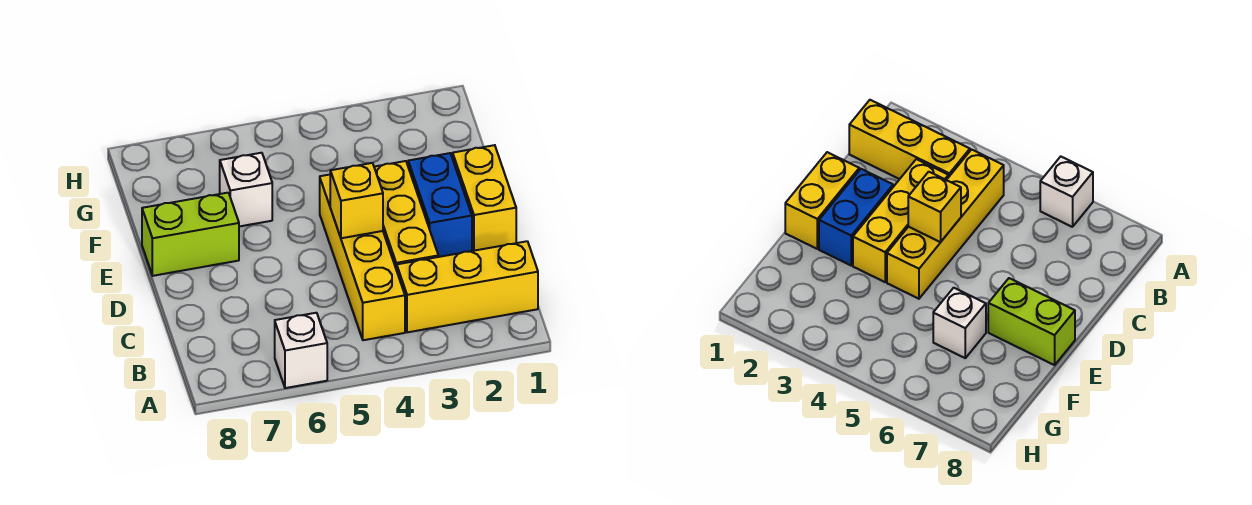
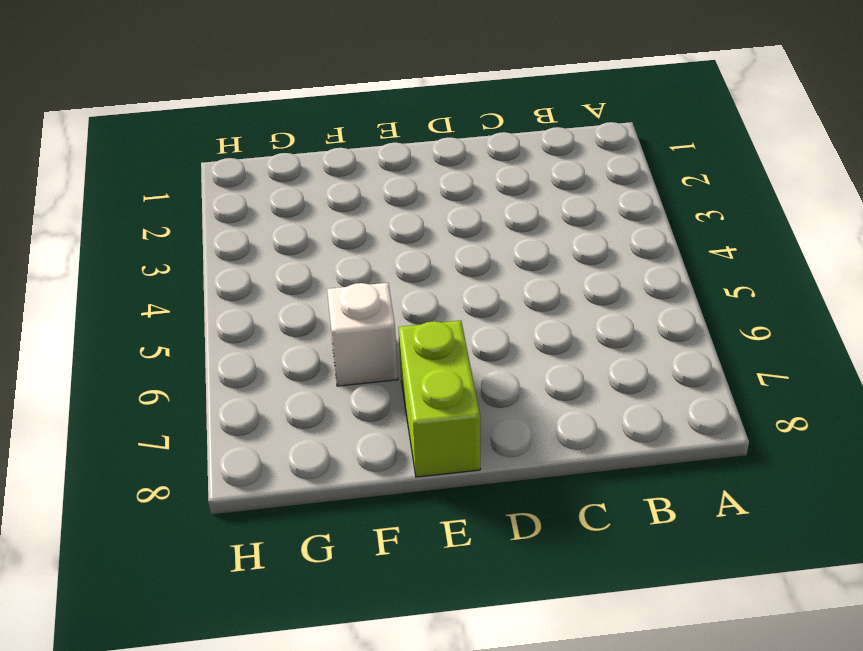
none -> white brick A6 level 1
none -> yellow brick B1:B3 level 1

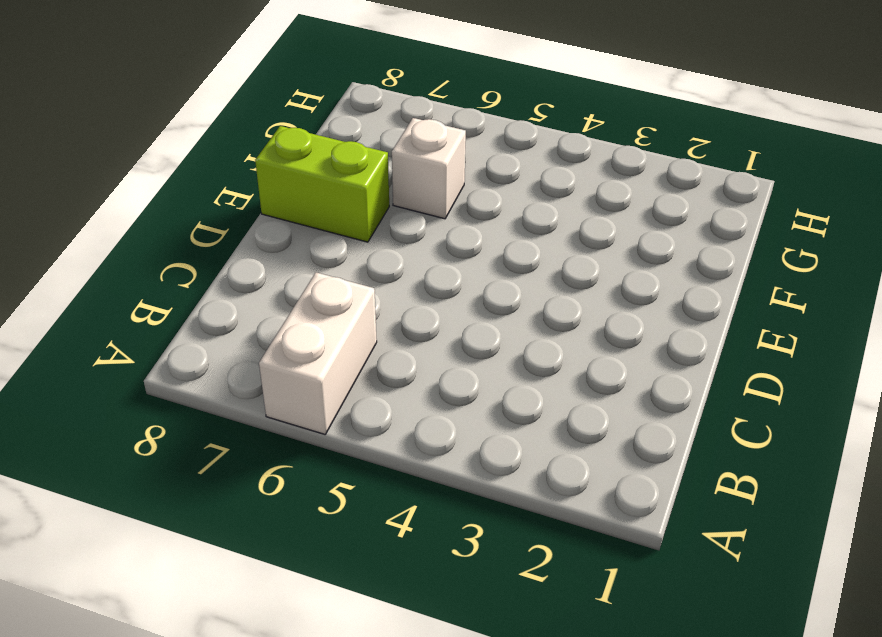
white brick A6:B6 level 1 -> white brick A6 level 1
none -> yellow brick B1:B3 level 1
none -> yellow brick B4:E4 level 1

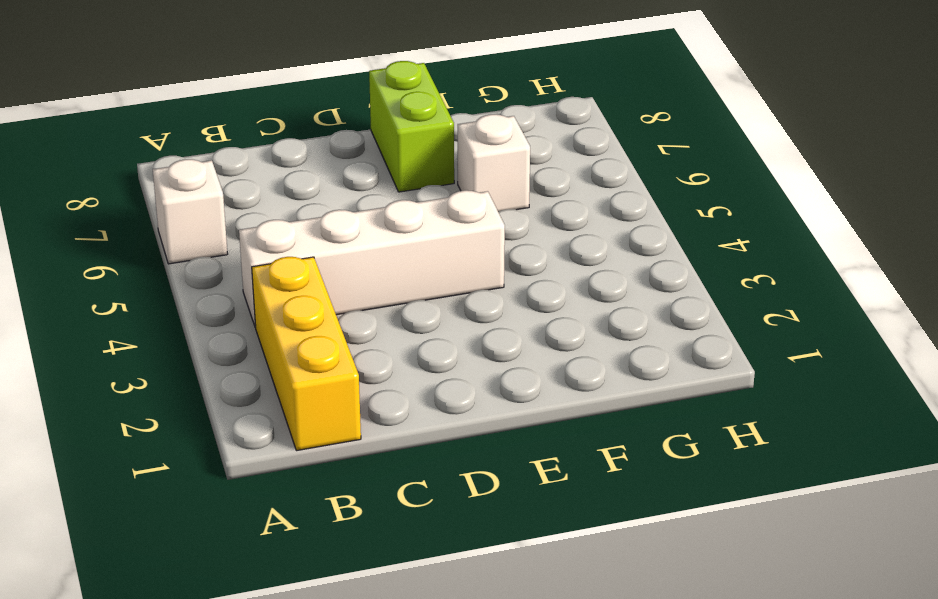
white brick B4:E4 level 1 -> yellow brick B4:E4 level 1
none -> yellow brick C3:E3 level 1
none -> yellow brick D1:E1 level 1

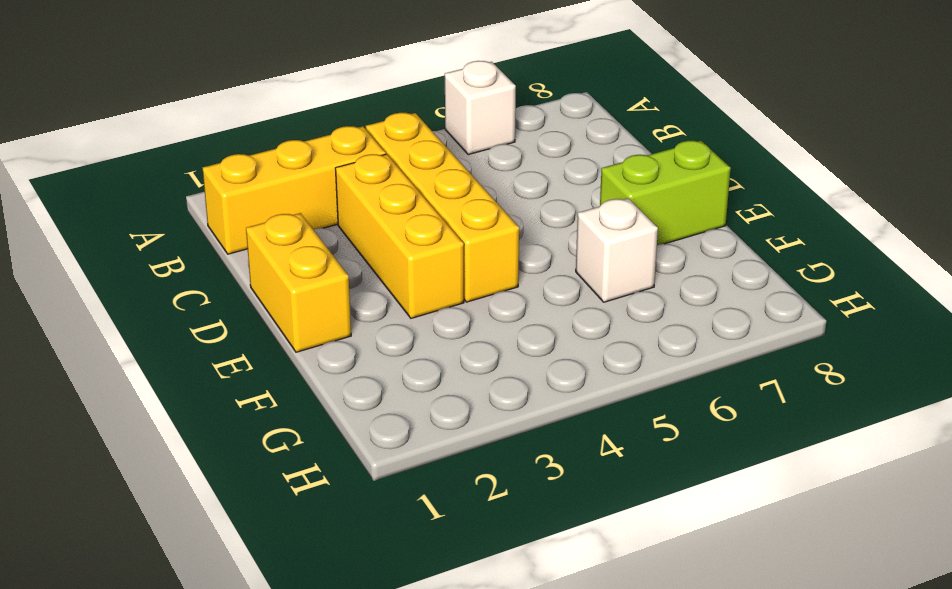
none -> blue brick D2:E2 level 1
none -> yellow brick D4 level 2

